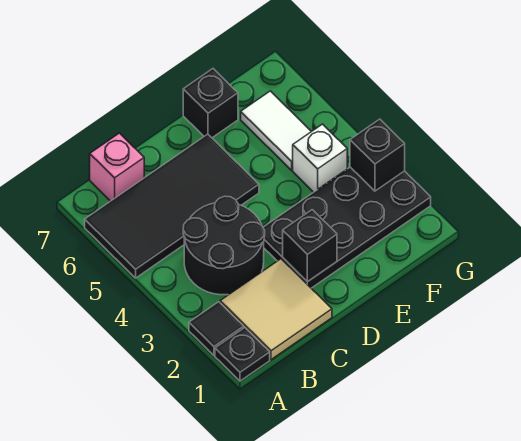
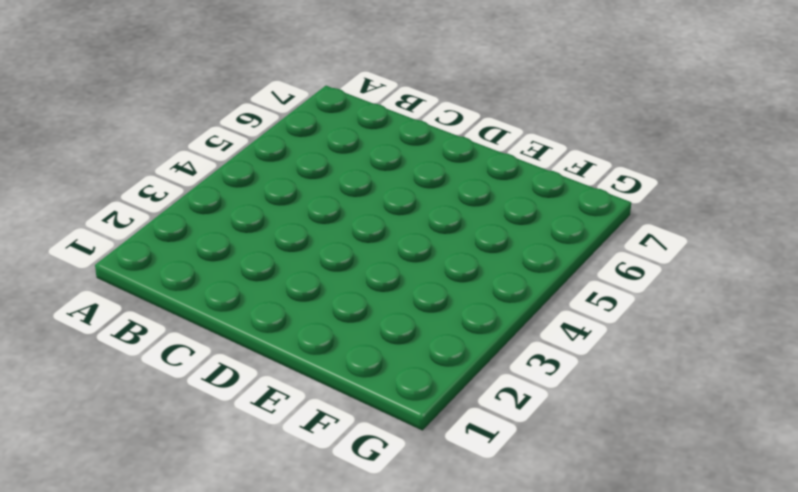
none -> black plate A1 level 1
none -> black tile A2 level 1
none -> black tile A5:D6 level 1

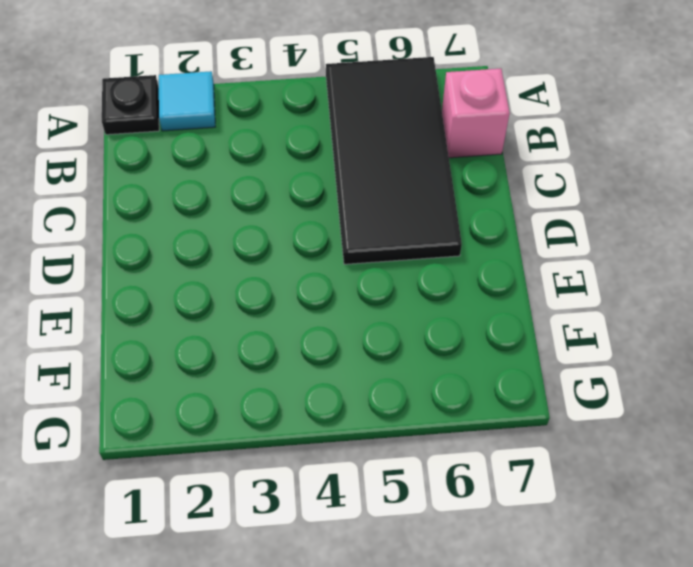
cyan tile A2 level 1 -> black tile A2 level 1
none -> tan tile B1:C2 level 1
none -> black round brick B3:C4 level 1
none -> black plate D2:G3 level 1

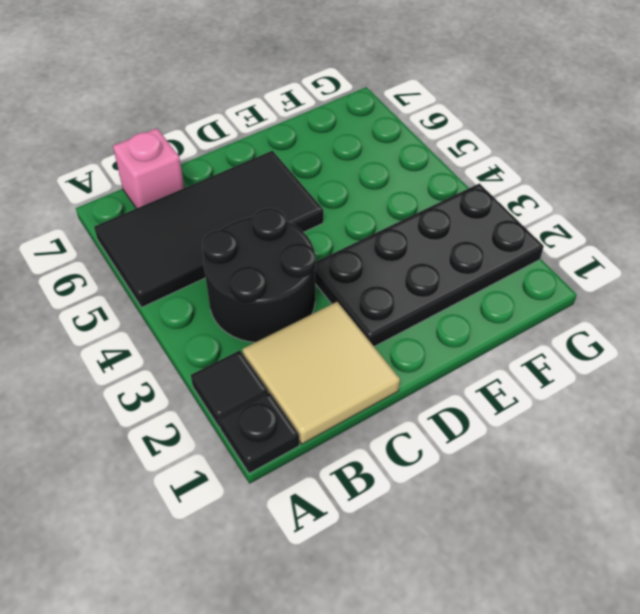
none -> black brick E7 level 1
none -> white brick F4 level 1
none -> white tile F5:F6 level 1

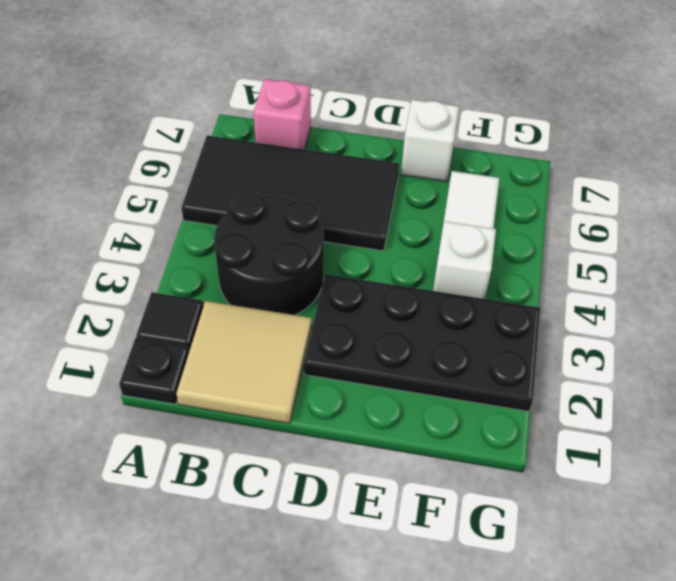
white brick E7 level 1 -> black brick E7 level 1
none -> black brick D2 level 2
none -> black brick G3 level 2

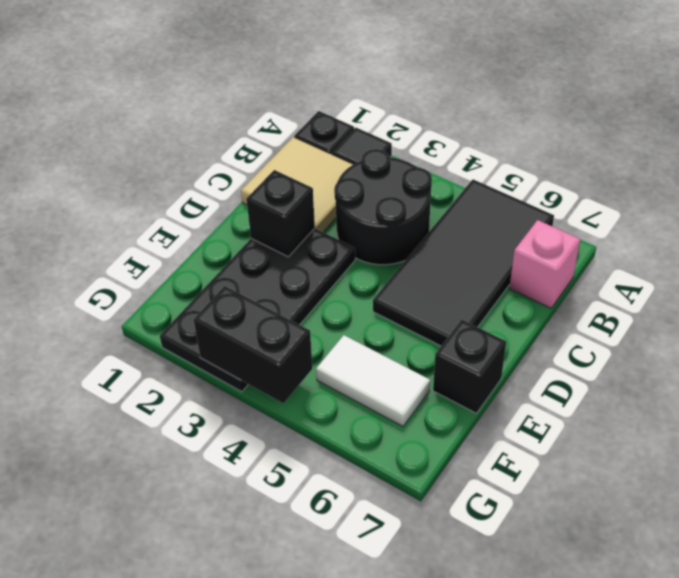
black brick G3:G4 level 2 -> black brick G3 level 2
none -> white brick F4 level 1

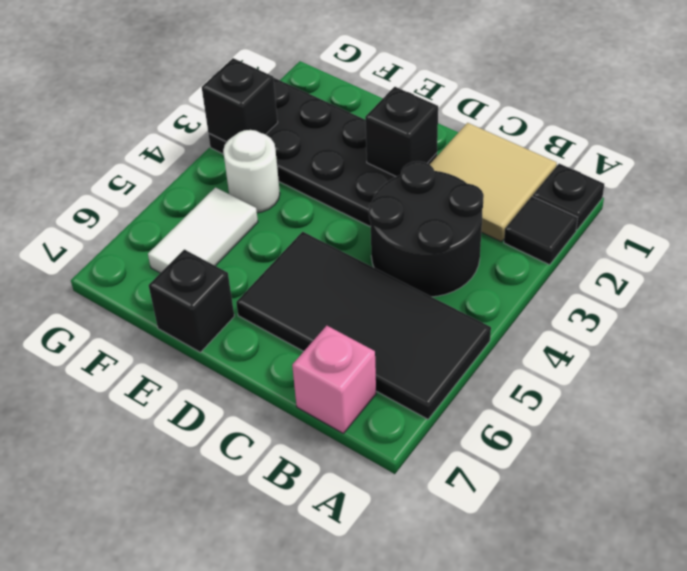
white round brick F4 level 1 -> white brick F4 level 1

